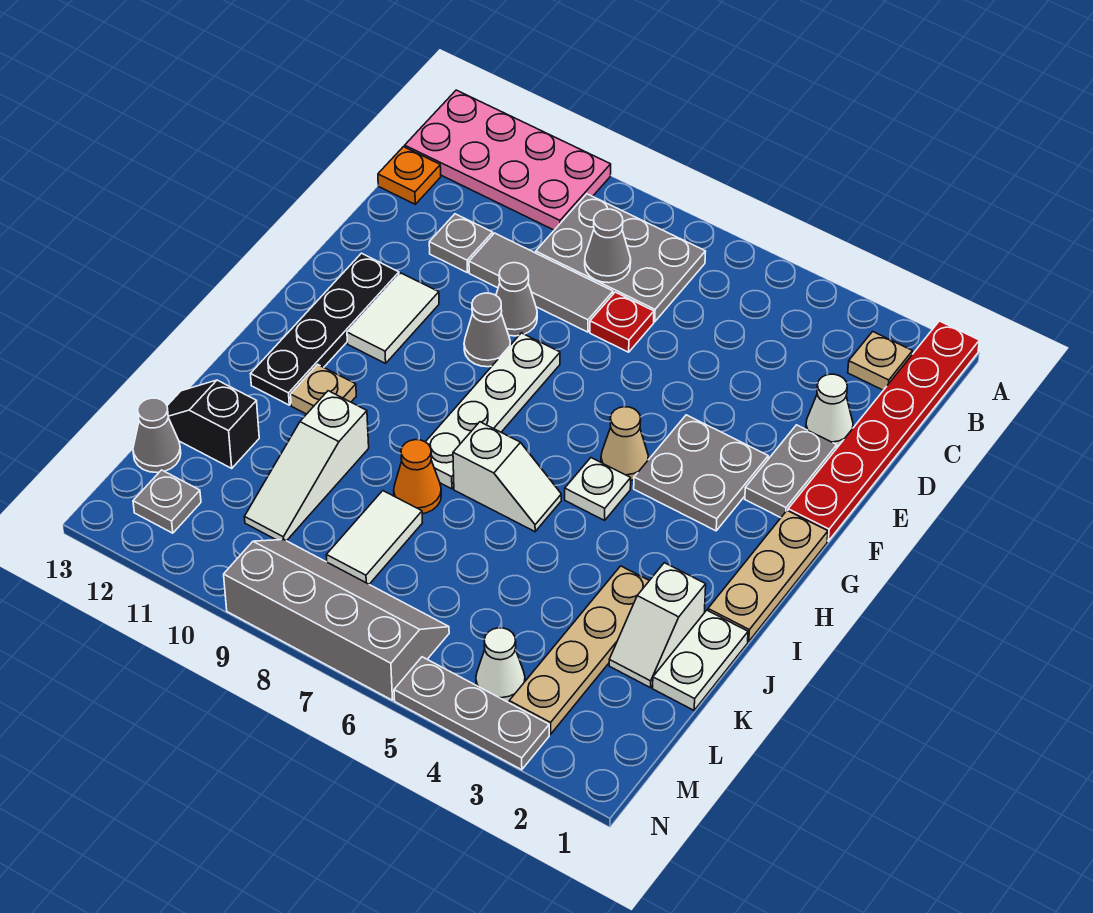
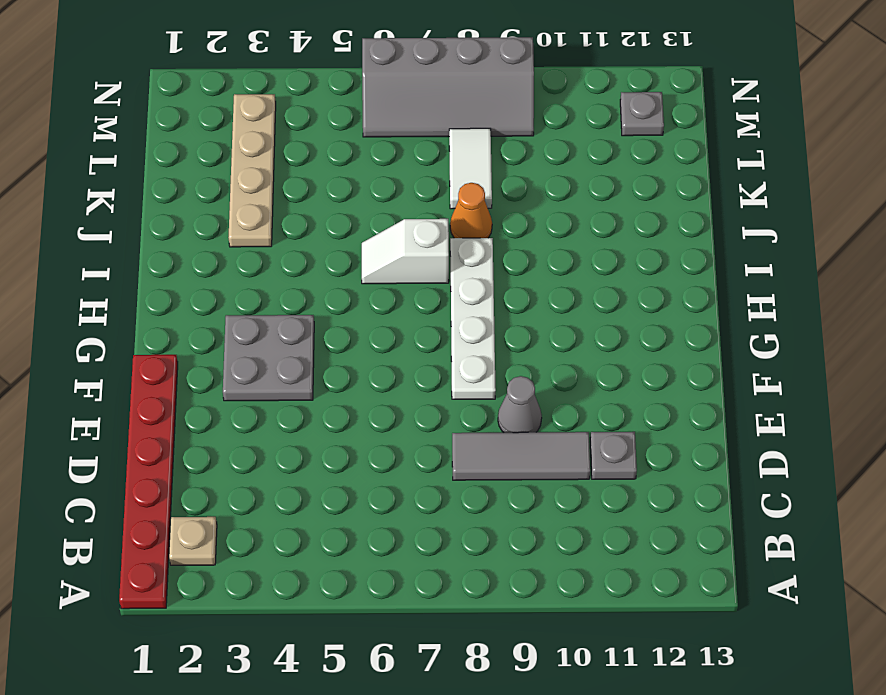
none -> pink plate A10:B13 level 1
none -> grey plate B7:C9 level 1
none -> orange plate C13 level 1
none -> white cone D2 level 1

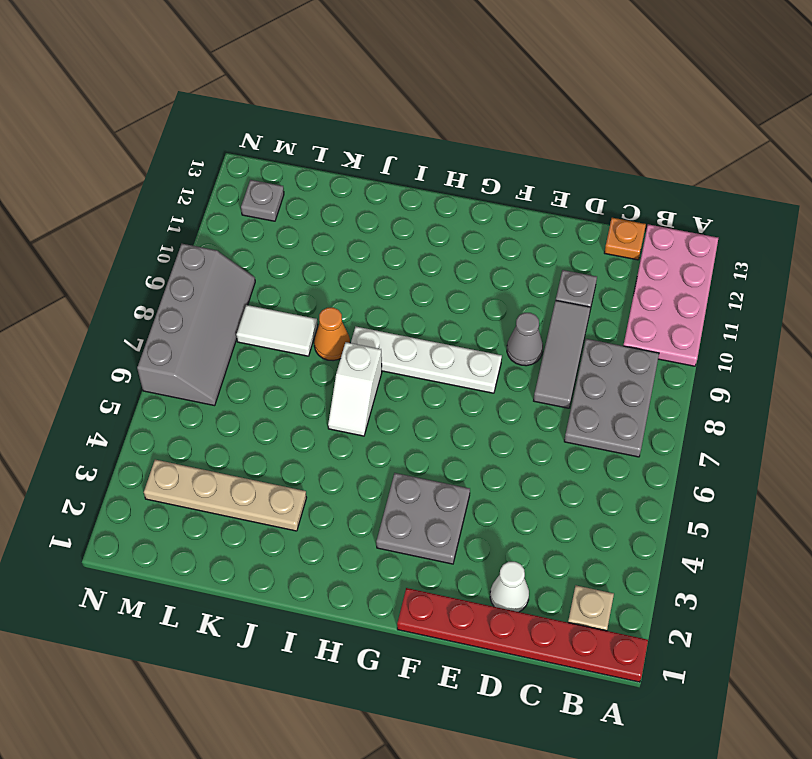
none -> red plate D7 level 1
none -> grey plate E2:F2 level 1
none -> grey cone F9 level 1
none -> white tile F11:G11 level 1

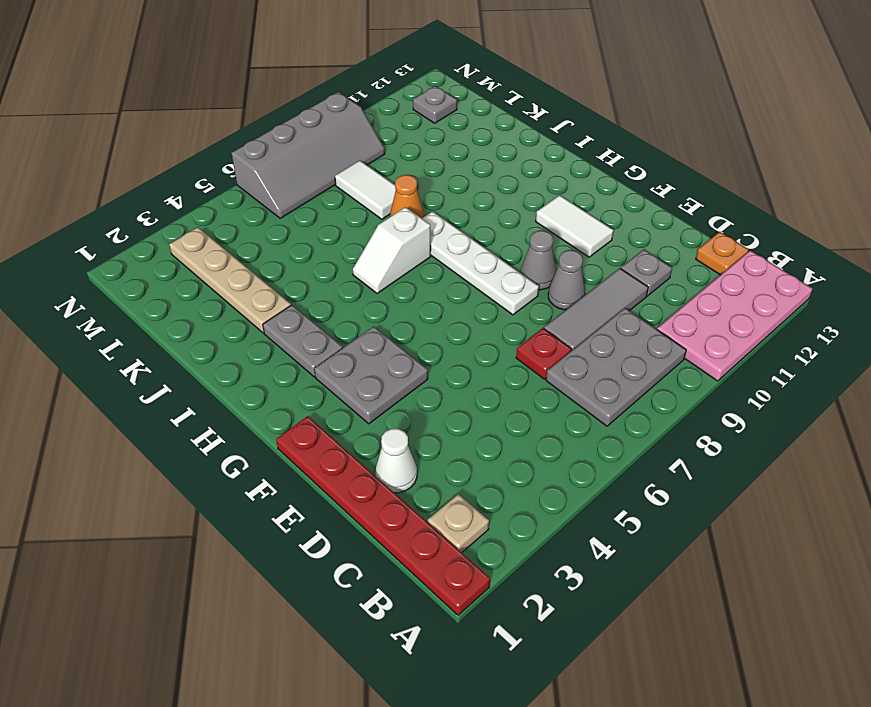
grey plate H3:I3 level 1 -> grey plate E2:F2 level 1
none -> black plate F12:I12 level 1
none -> tan plate G1:I1 level 1
none -> tan cone G5 level 1
none -> white plate H5 level 1

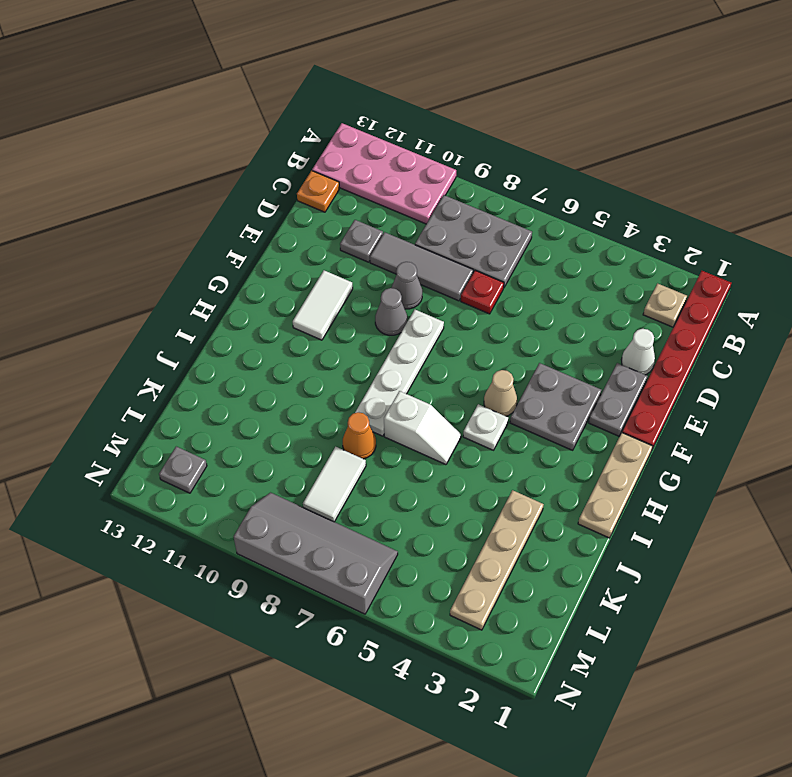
none -> black plate F12:I12 level 1
none -> tan plate I11 level 1
none -> white plate J1:K1 level 1
none -> white slope J2:K2 level 1 top J

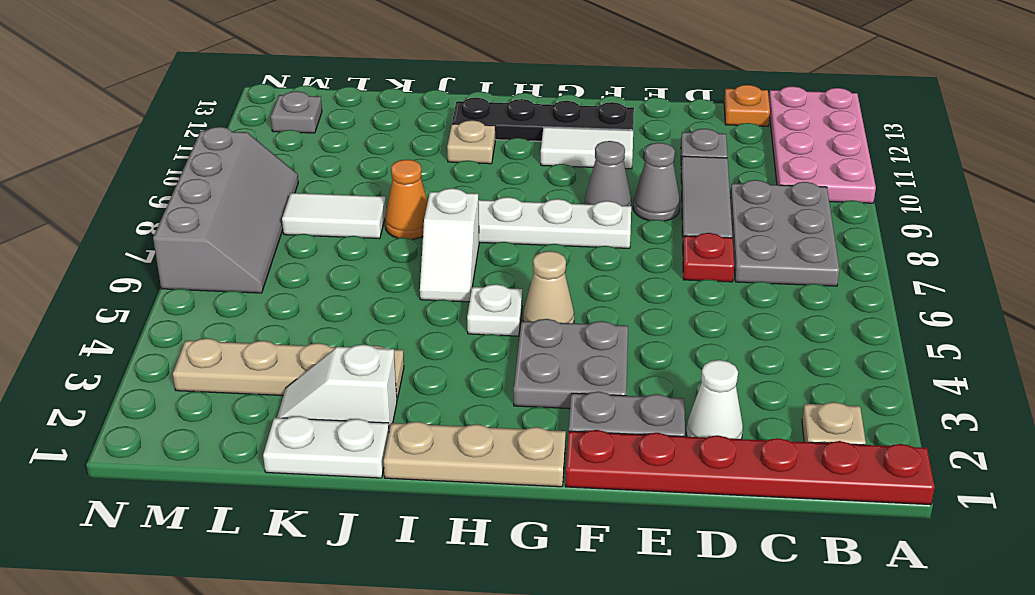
none -> white slope J10:L10 level 1 top J
none -> black slope K12:K13 level 1 top 12
none -> grey cone L13 level 1
none -> white cone M4 level 1

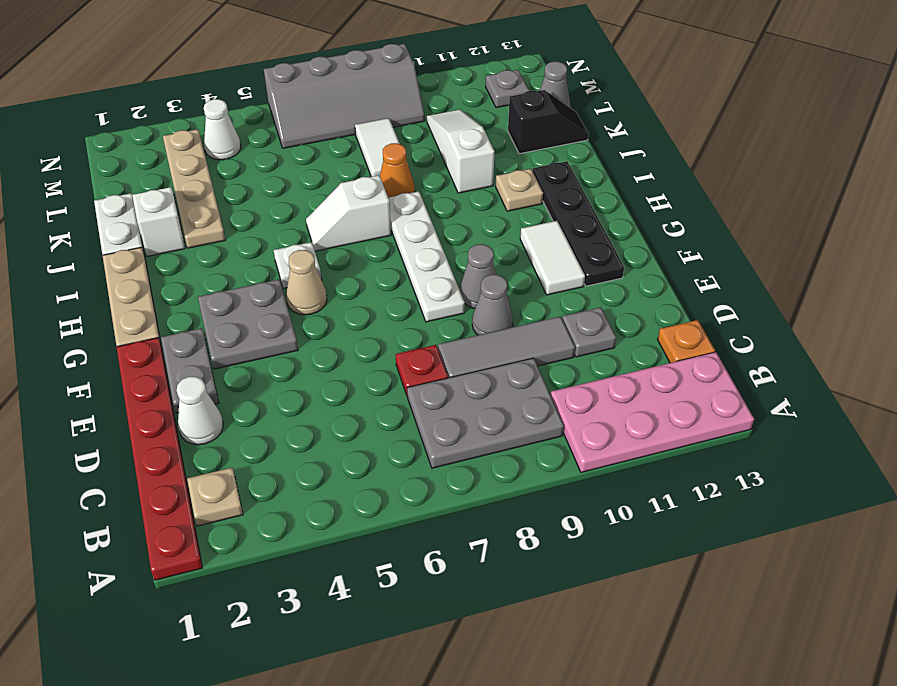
none -> grey plate N3:N5 level 1
none -> grey cone C8 level 2

